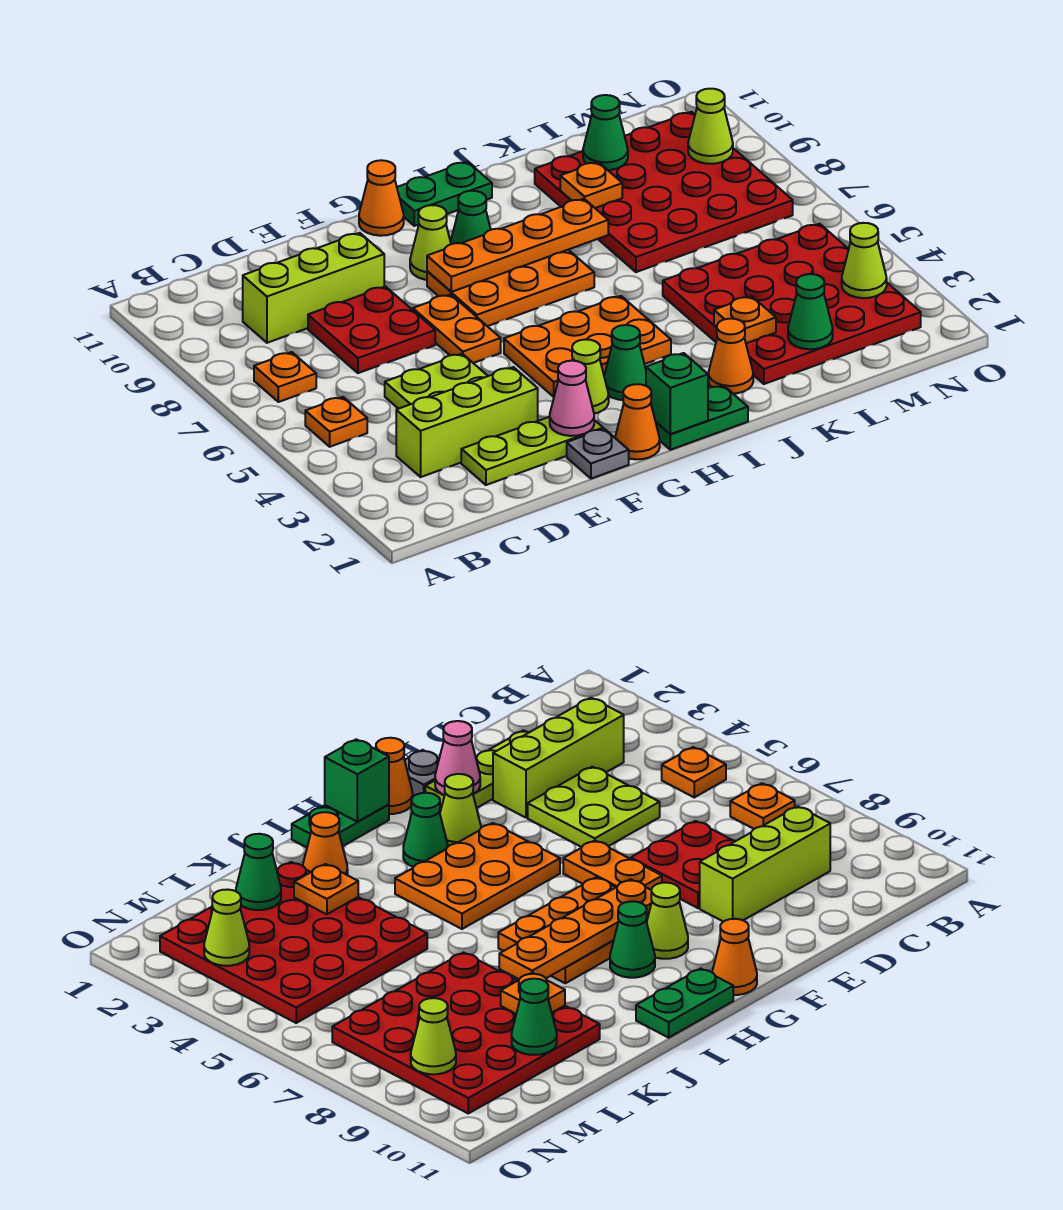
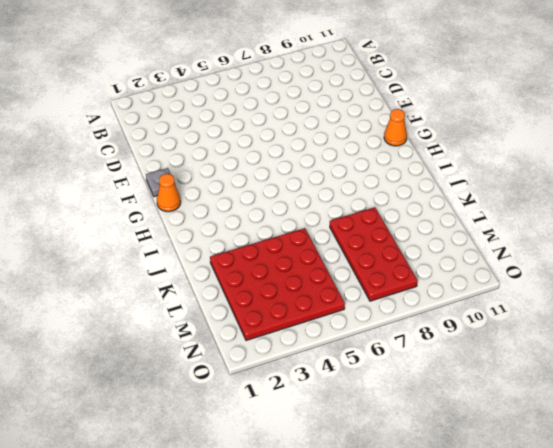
red plate K7:N8 level 1 -> red plate K7:N10 level 1
none -> orange plate B5 level 1
none -> orange plate B7 level 1
none -> lime brick C3:E3 level 1
none -> lime brick C9:E9 level 1

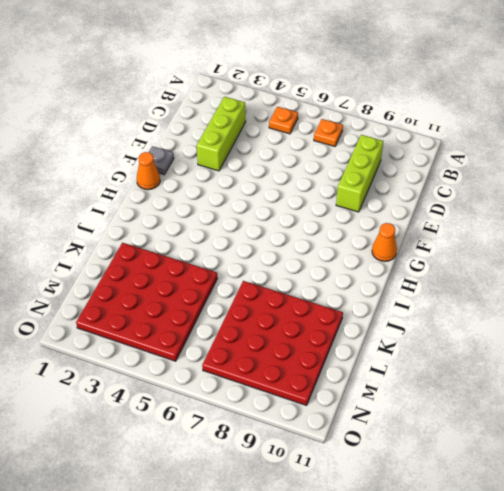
none -> lime plate D2:F2 level 1
none -> lime plate D4:E5 level 1
none -> red plate D7:E8 level 1
none -> orange plate F6:F7 level 1

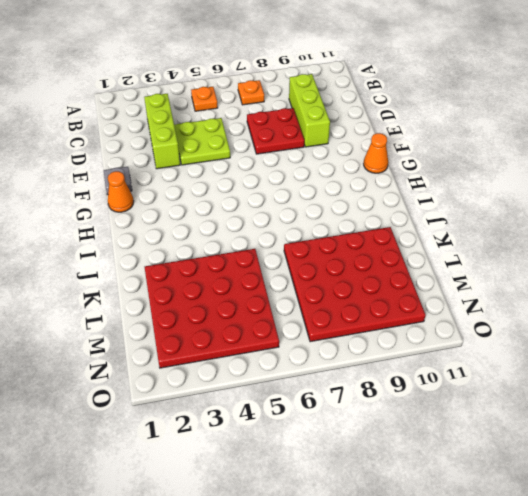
none -> lime plate D2:F2 level 1
none -> orange plate F6:F7 level 1
none -> lime cone G3 level 1
none -> orange plate G4:I5 level 1

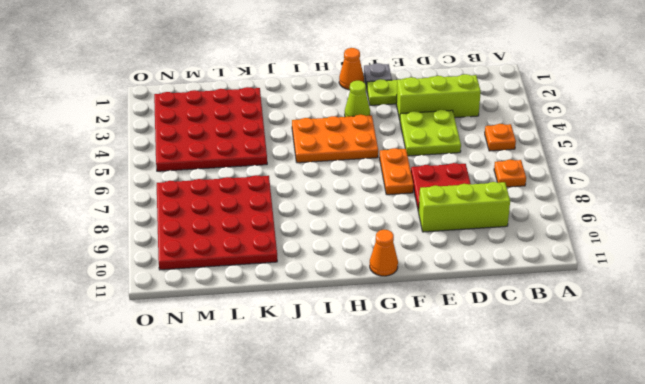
none -> orange plate G7:I8 level 1
none -> lime cone G9 level 1
none -> green plate H1:I1 level 1
none -> green cone H3 level 1

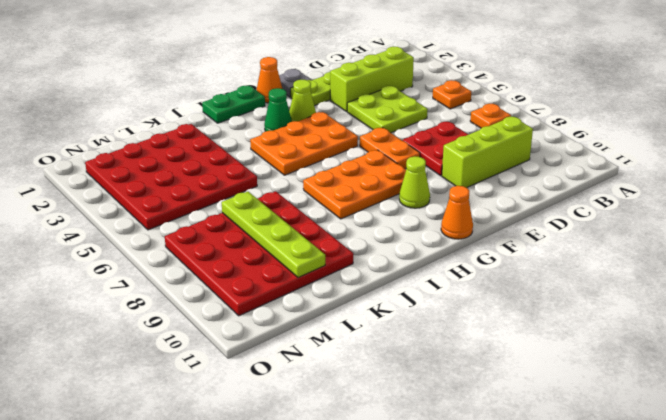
lime plate L7:L10 level 2 -> green cone L10 level 2
none -> green cone H9 level 1
none -> green plate H11:I11 level 1
none -> orange cone J2 level 1
none -> pink cone F2 level 2

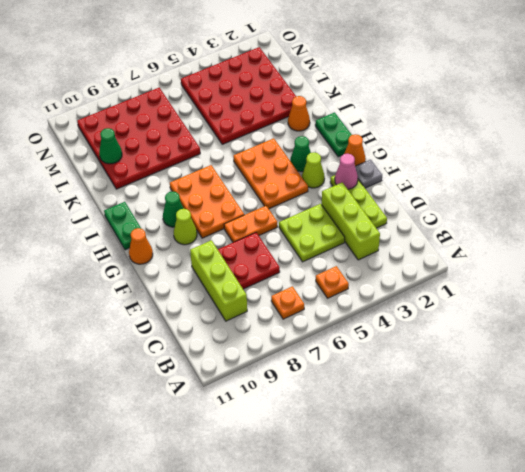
none -> orange plate G8:J8 level 2
none -> green brick H1 level 2
none -> orange plate K3 level 2
none -> orange plate K9 level 2

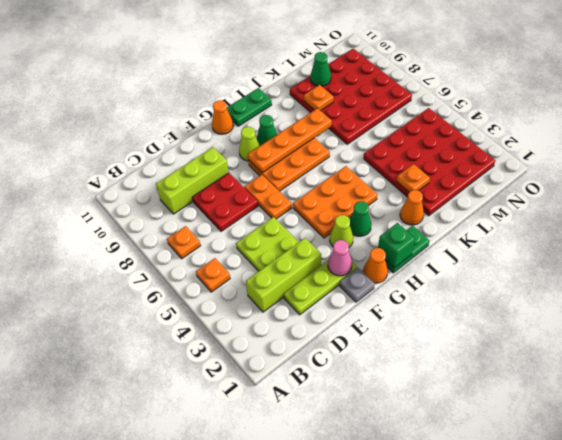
none -> green cone L2 level 2
none -> lime cone N3 level 2
none -> lime cone N9 level 2

